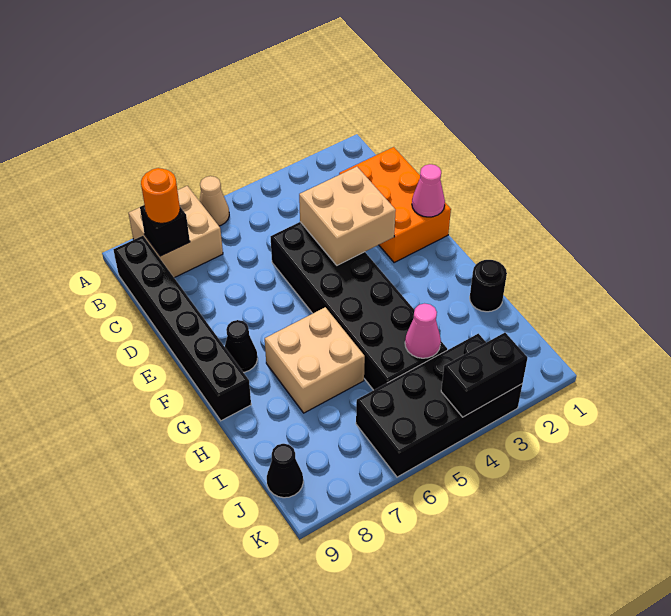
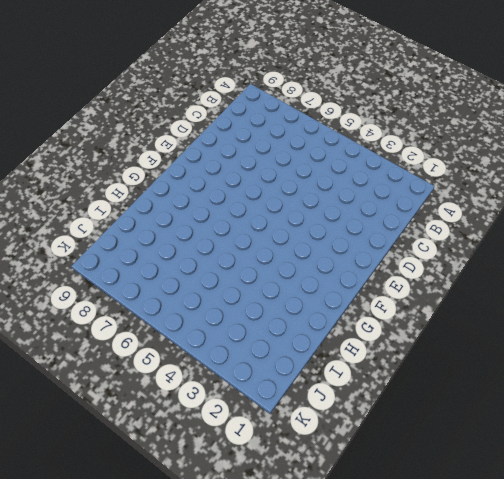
none -> tan cone A6 level 1
none -> tan brick A7:B8 level 1
none -> black brick B9:G9 level 1

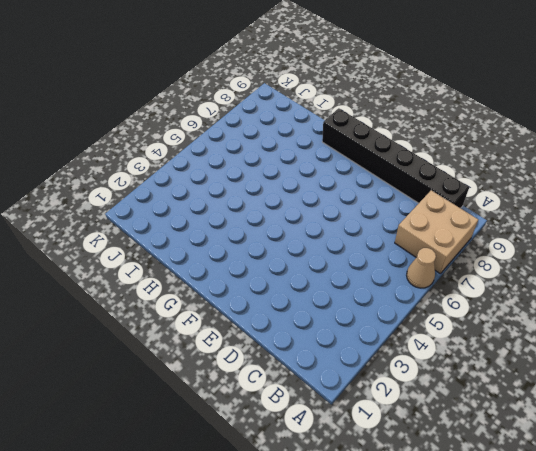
none -> orange brick C1:E2 level 1
none -> black brick D4:I5 level 1
none -> black cone F8 level 1

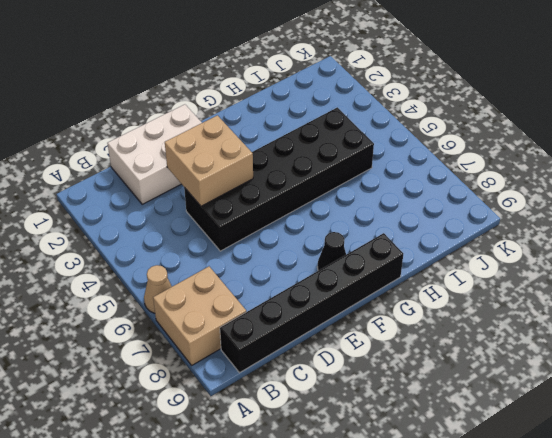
white brick C1:E2 level 1 -> orange brick C1:E2 level 1
none -> tan brick G6:H7 level 1
none -> black round brick H1 level 1
none -> black brick J3:K6 level 1

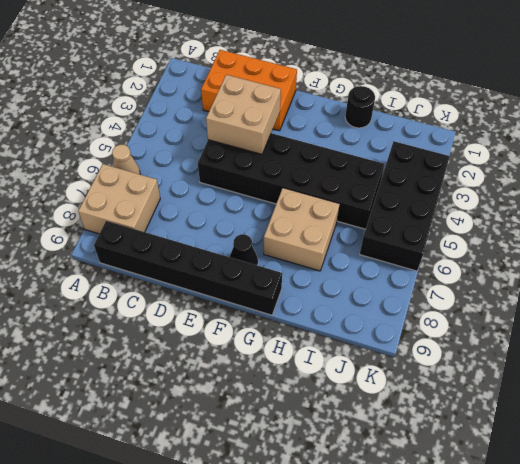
none -> black cone J9 level 1
none -> black brick B8 level 2
none -> pink cone E1 level 2

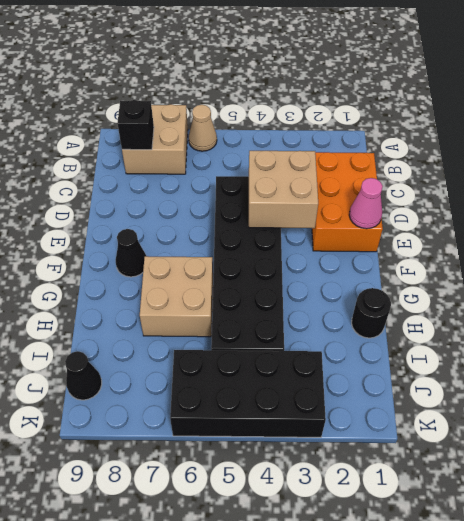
none -> black brick B9:G9 level 1
none -> pink cone I4 level 2
none -> black brick K3:K4 level 2

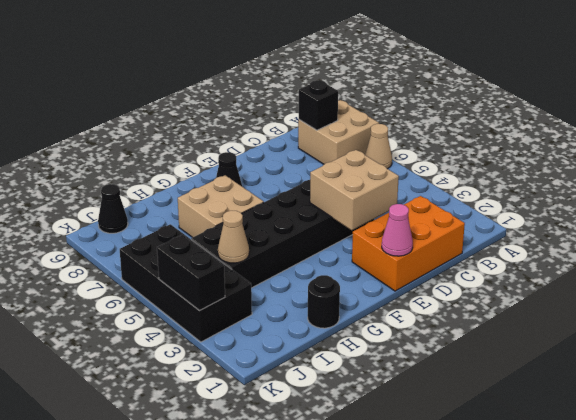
tan cone I4 level 2 -> pink cone I4 level 2
none -> black brick B9:G9 level 1
none -> orange round brick B8 level 3

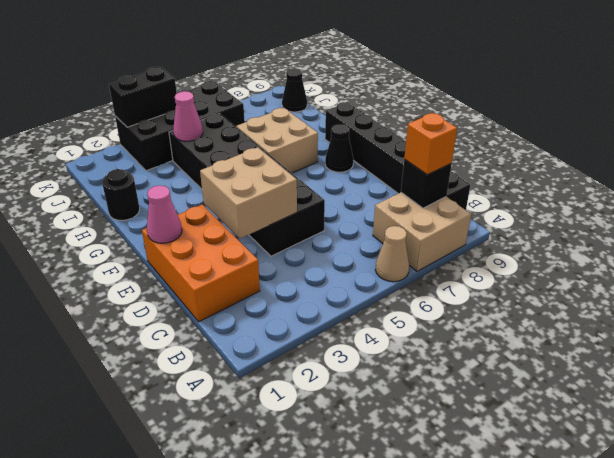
orange brick B8 level 3 -> orange round brick B8 level 3

